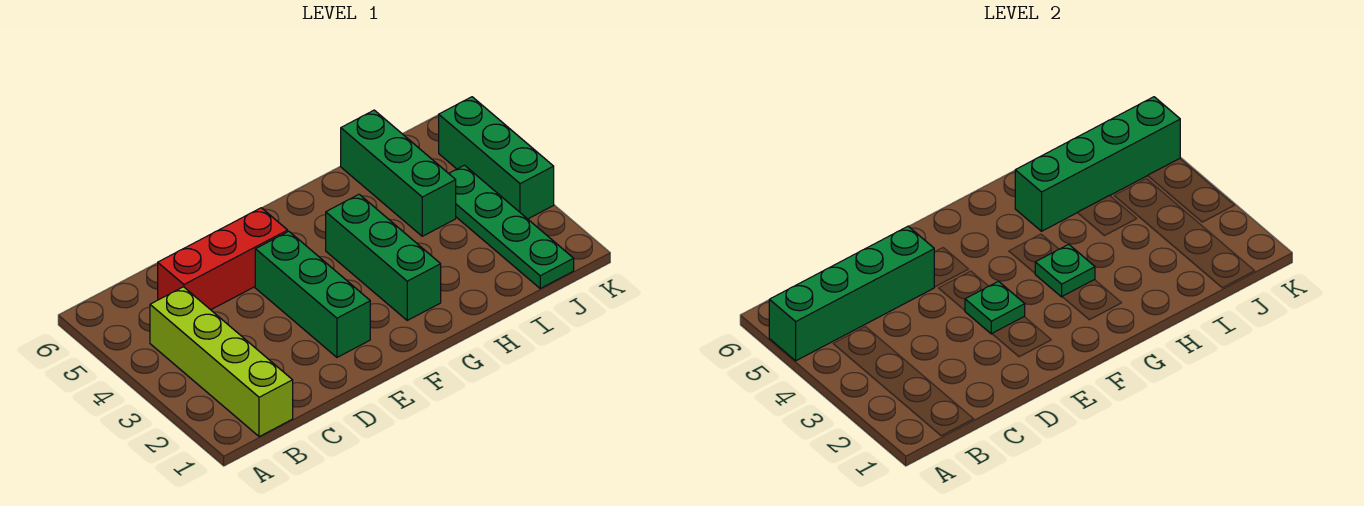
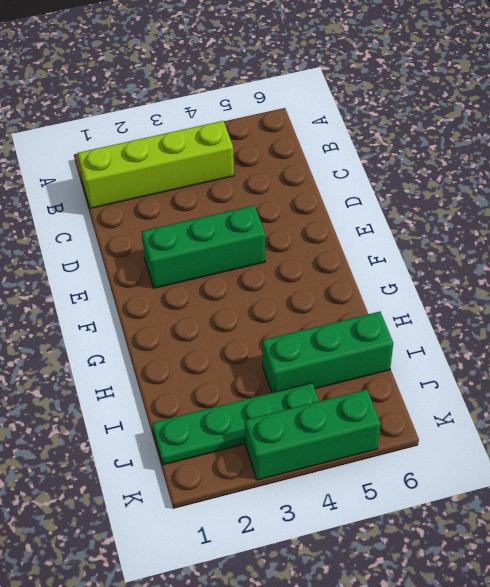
none -> red brick C5:E5 level 1
none -> green brick G2:G4 level 1

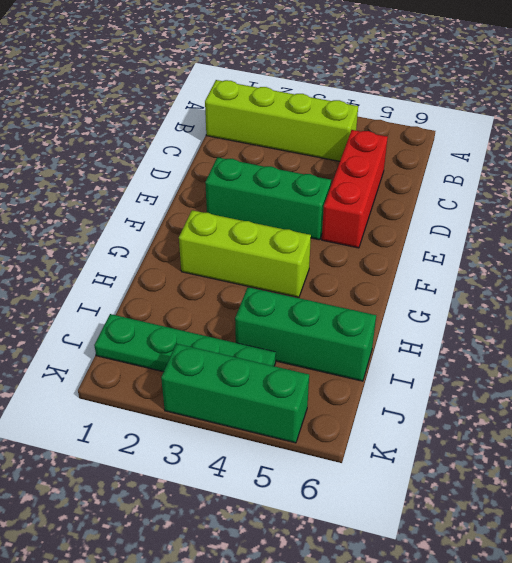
lime brick G2:G4 level 1 -> green brick G2:G4 level 1
none -> green brick A5:D5 level 2
none -> green plate E3 level 2

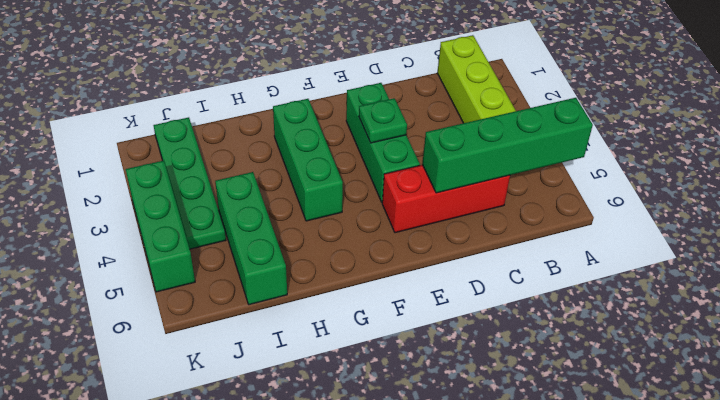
none -> green plate G3 level 2
none -> green brick H5:K5 level 2

